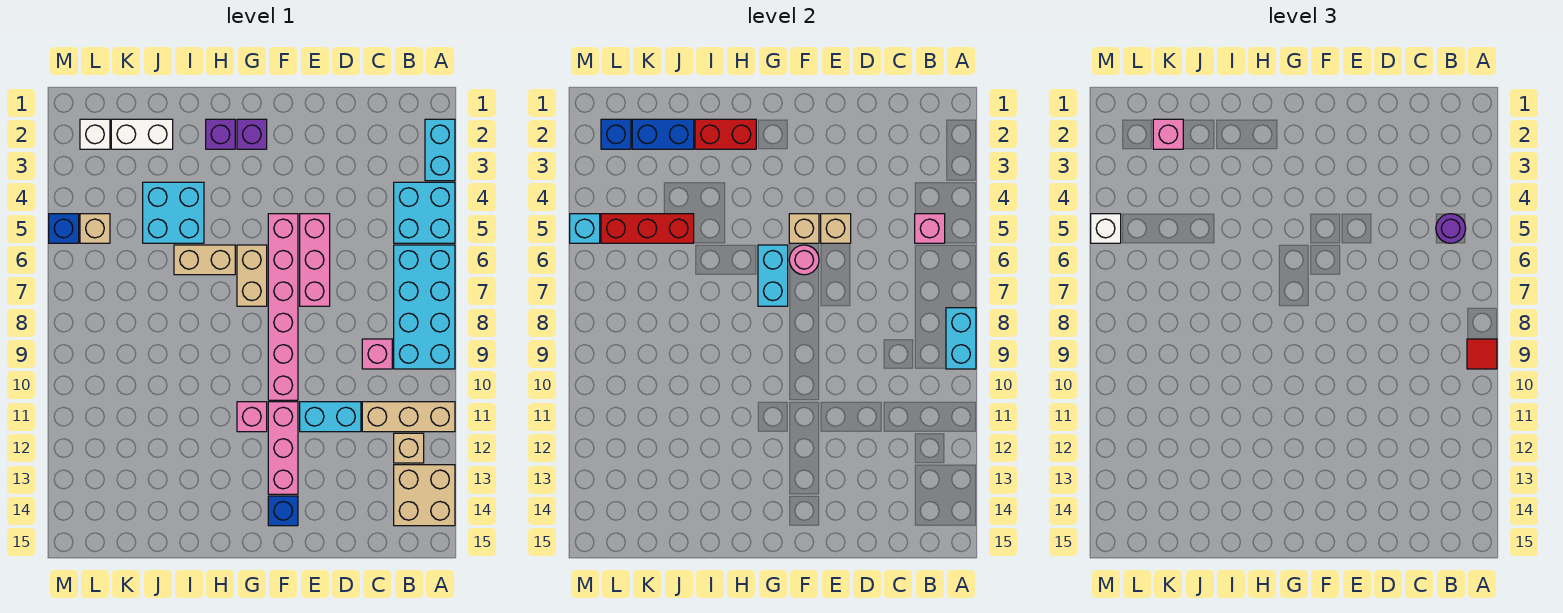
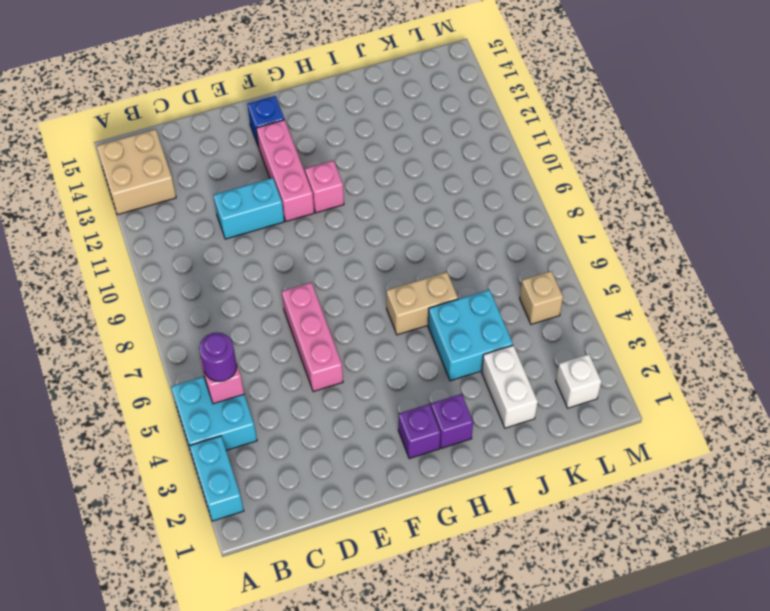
white brick J2:J3 level 1 -> white brick J2:K2 level 1
none -> cyan brick A6:B9 level 1
none -> tan brick A11:C11 level 1
none -> tan brick B12 level 1
none -> pink brick C9 level 1

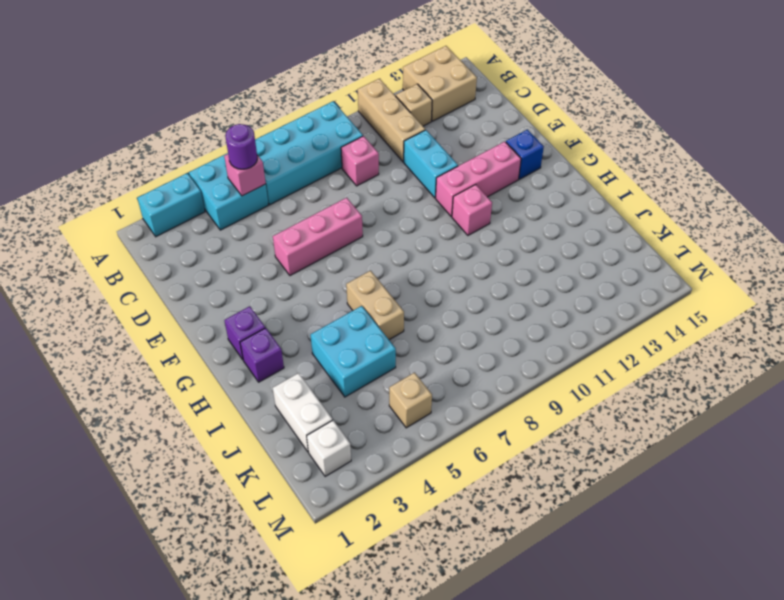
none -> pink brick F5:F10 level 1
none -> tan brick G6:G7 level 1
none -> blue brick M5 level 1
none -> cyan brick A8:A9 level 2

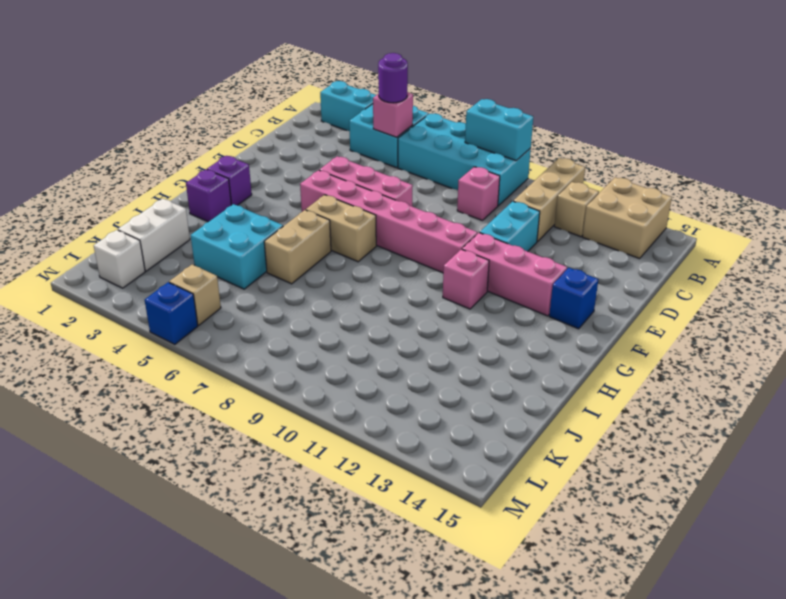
none -> tan brick E5 level 2
none -> tan brick F5 level 2
none -> pink round brick F6 level 2
none -> cyan brick G6:G7 level 2

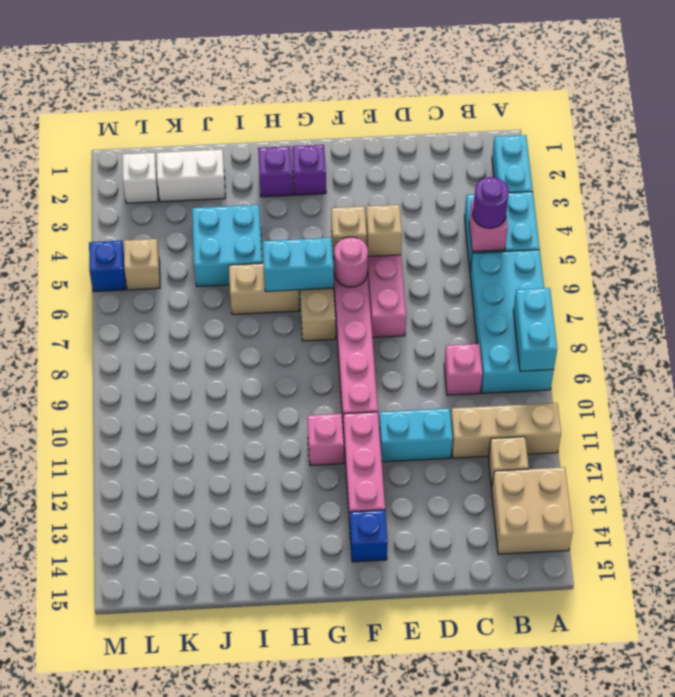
cyan brick G6:H6 level 2 -> cyan brick G6:G7 level 2
none -> red brick H2:I2 level 2
none -> blue brick J2:K2 level 2
none -> red brick J5:L5 level 2
none -> blue brick L2 level 2

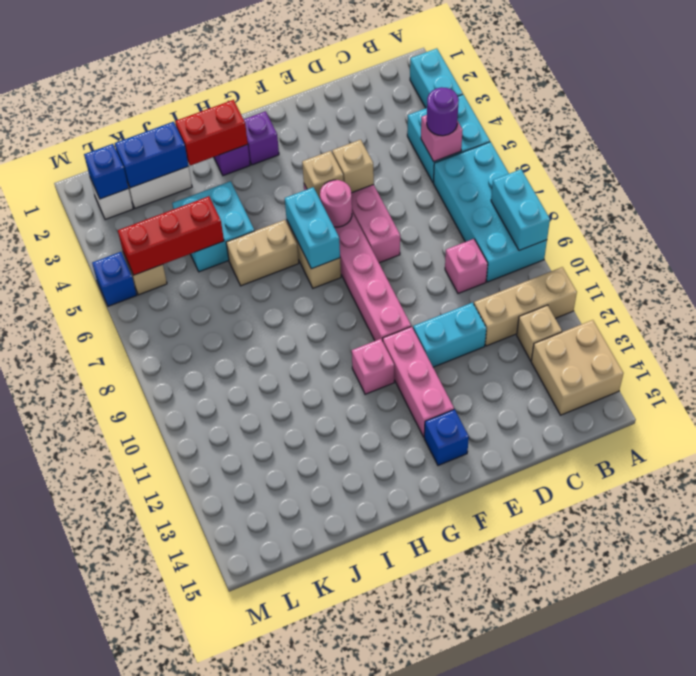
none -> cyan brick M5 level 2
none -> red tile A9 level 3
none -> pink brick K2 level 3
none -> white brick M5 level 3

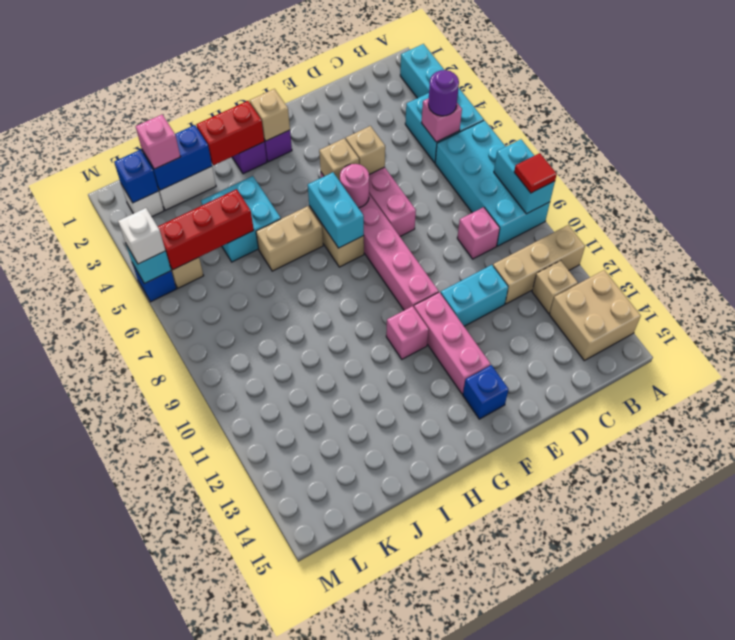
tan brick G2 level 2 -> none

